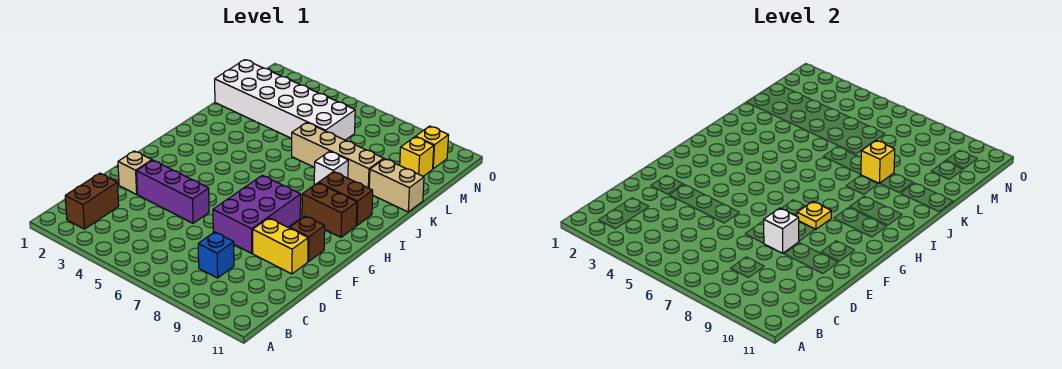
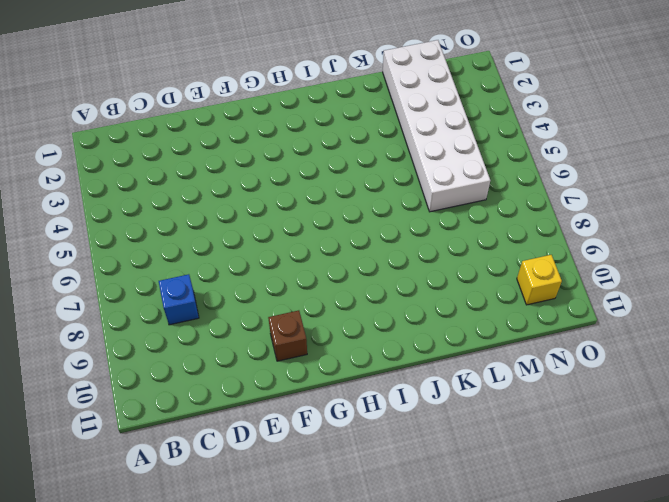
none -> brown brick B2:C2 level 1
none -> tan brick E2 level 1
none -> purple brick E3:E5 level 1

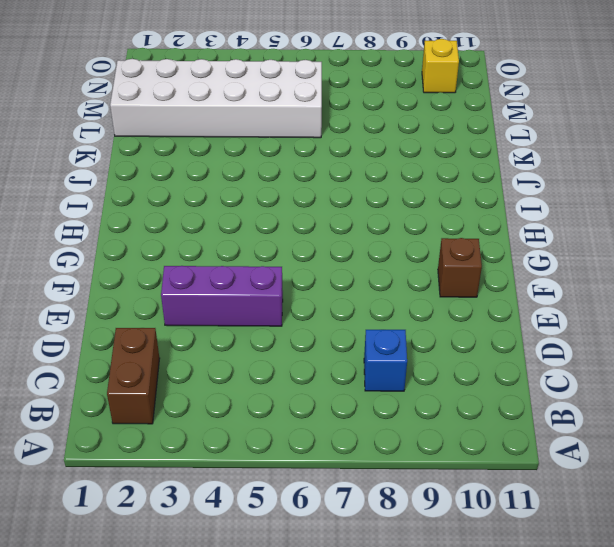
none -> tan brick E2 level 1
none -> purple brick E7:G8 level 1
none -> yellow brick E9:E10 level 1

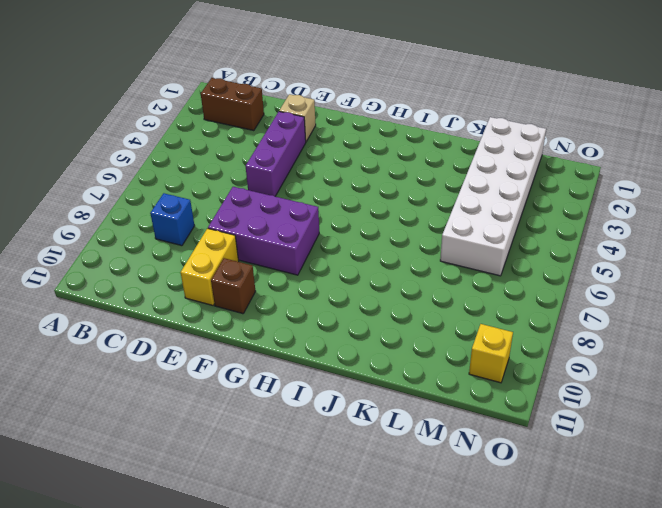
none -> brown brick H9:H10 level 1
none -> brown brick I9:I10 level 1
none -> white brick J8 level 1

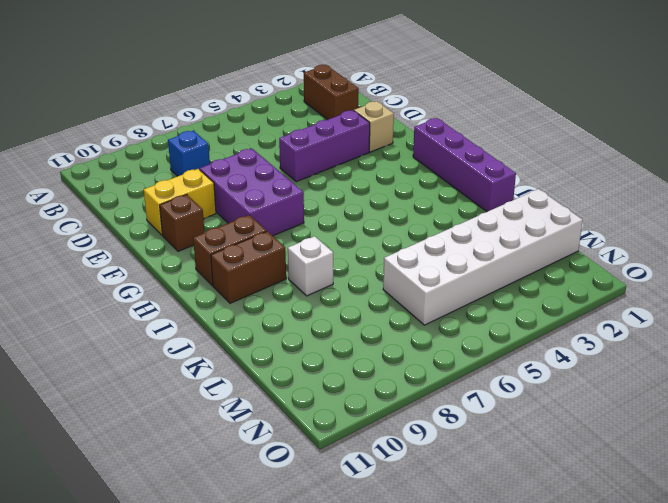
purple brick G1:J1 level 1 -> none
none -> tan brick K6:K9 level 1
none -> tan brick K10:K11 level 1
none -> yellow brick M10 level 1

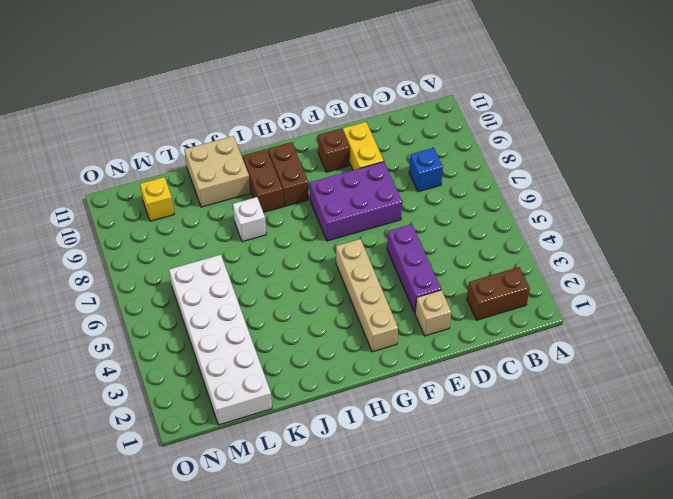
tan brick G2:G5 level 1 -> tan brick K6:K9 level 1
tan brick J10:K11 level 1 -> tan brick K10:K11 level 1
none -> yellow brick N10 level 1
none -> white brick E8 level 2
none -> yellow plate G8 level 2

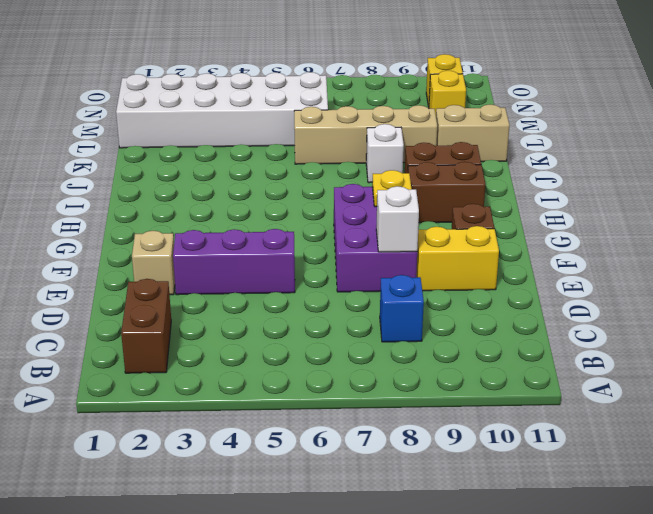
none -> yellow brick K8 level 2

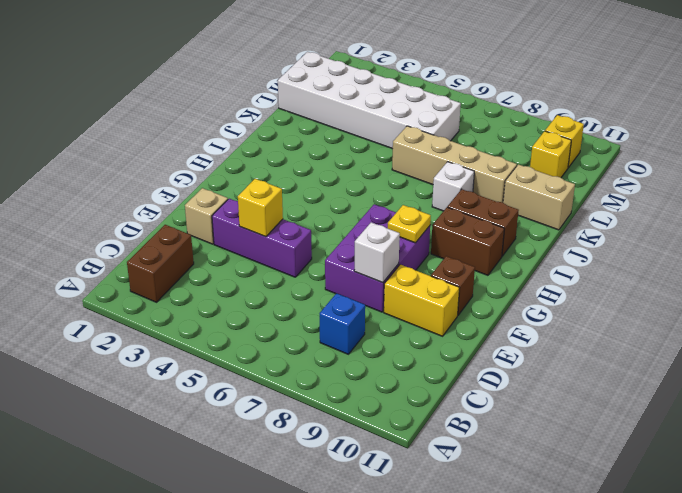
yellow brick E4 level 2 -> yellow brick K8 level 2

